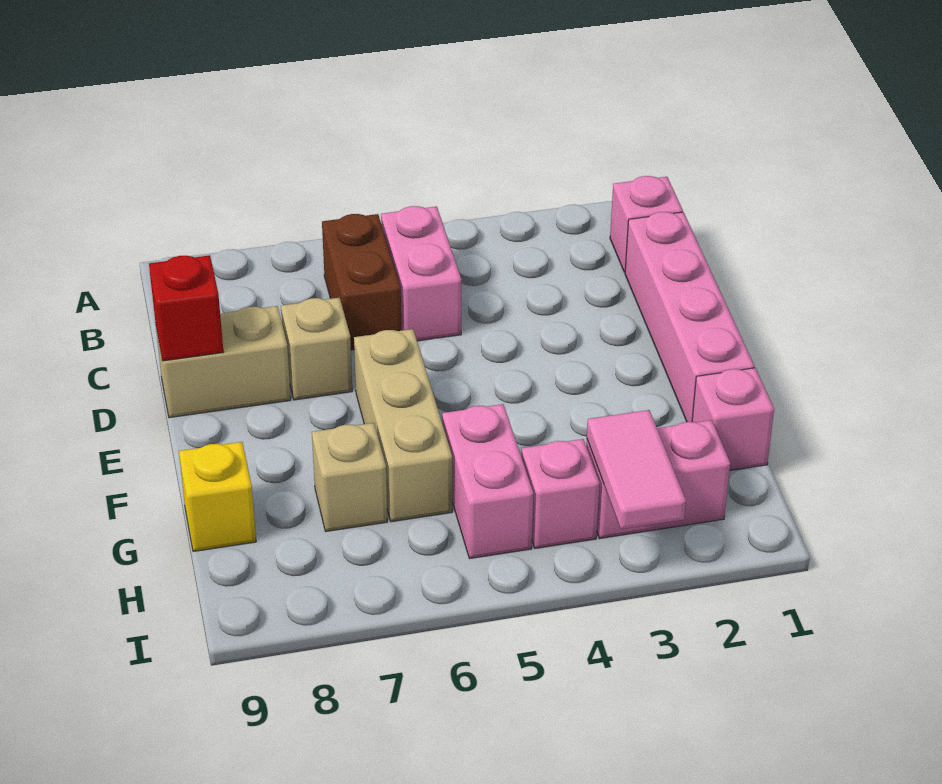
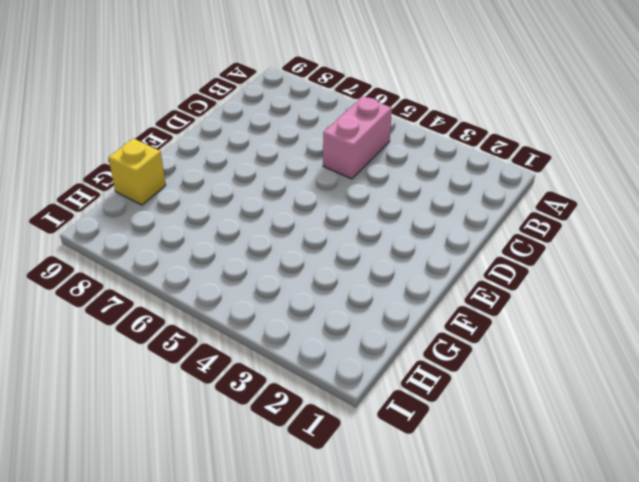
none -> pink brick B1 level 1
none -> brown brick B6:C6 level 1
none -> pink brick C1:F1 level 1

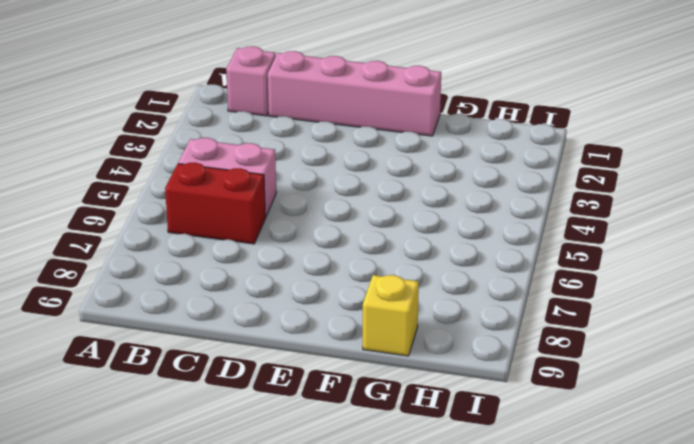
red brick B6:C6 level 1 -> brown brick B6:C6 level 1
none -> tan brick D7 level 1
none -> tan brick D8:D9 level 1
none -> tan brick E6:G6 level 1

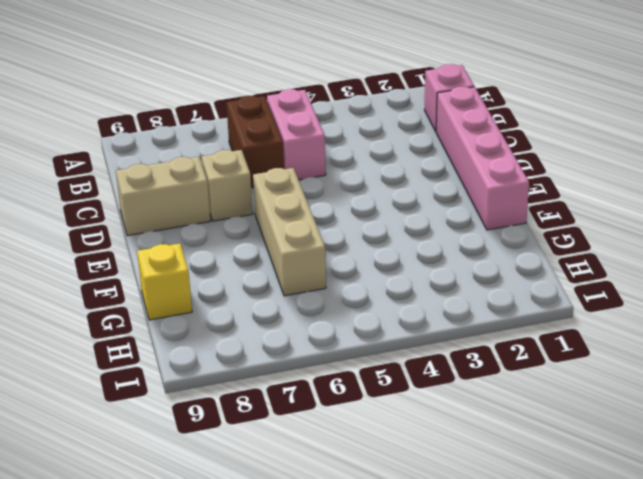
none -> pink brick G1 level 1
none -> pink brick G5:H5 level 1
none -> tan brick G7 level 1

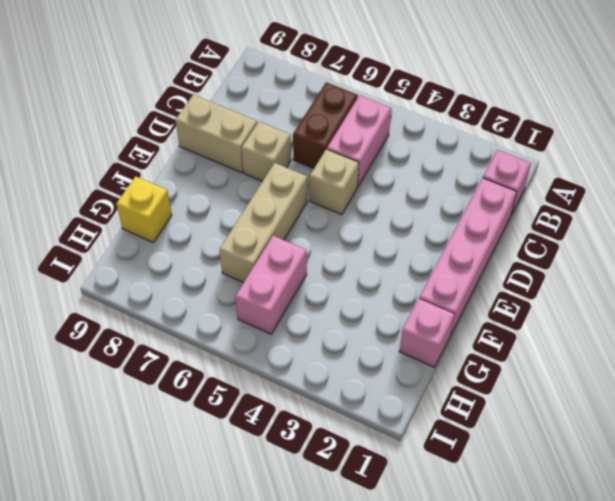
tan brick D5 level 1 -> tan brick G7 level 1
none -> pink brick H2:H3 level 1
none -> pink brick H4 level 1
none -> red brick D9 level 2

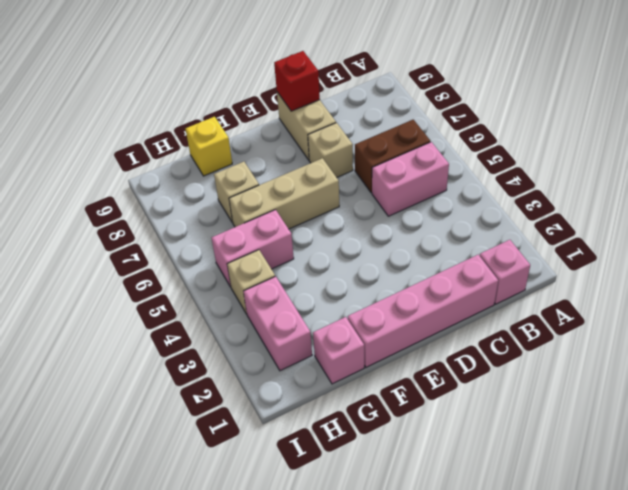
tan brick H4 level 1 -> pink brick H4 level 1
none -> pink tile H3:I3 level 2

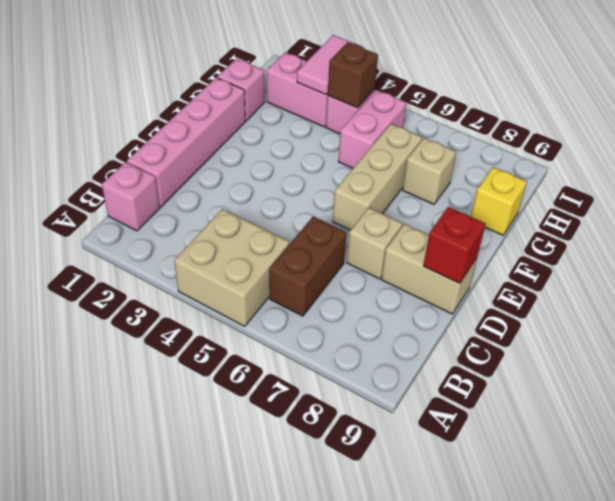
tan brick A4:B5 level 1 -> pink brick B5:C5 level 1
brown brick H4 level 2 -> none

